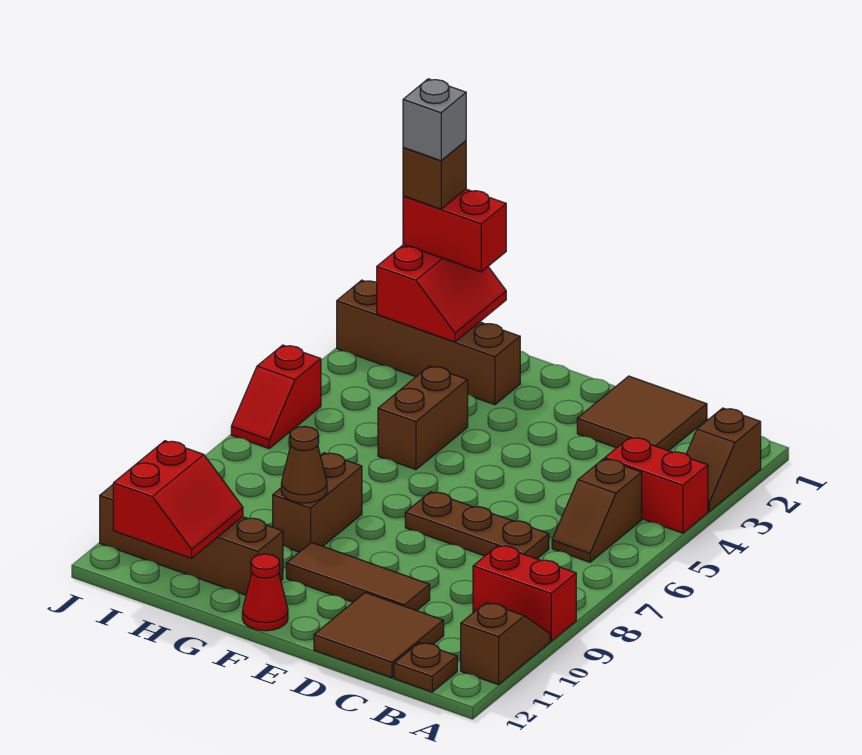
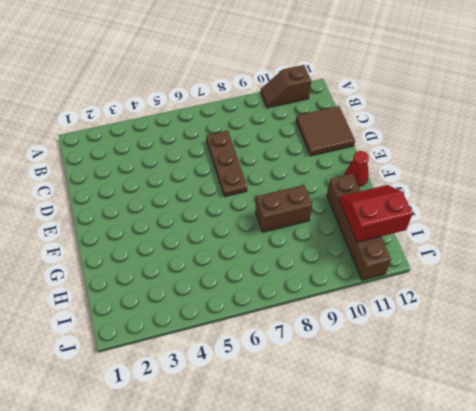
none -> brown slope A2:A3 level 1 top 2
none -> red brick A4:B4 level 1
none -> red brick A9:B9 level 1

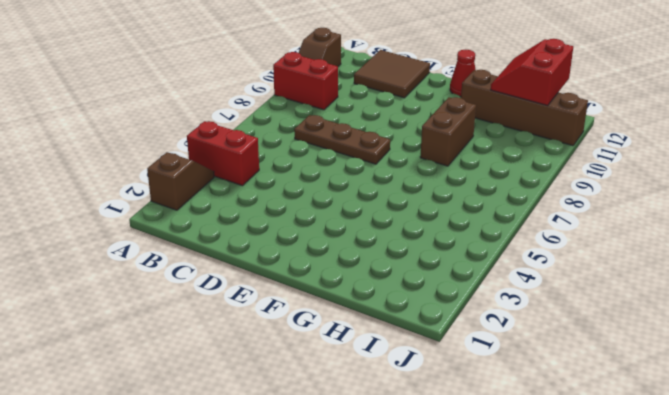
none -> brown slope B5:B6 level 1 top 5
none -> brown plate B12 level 1
none -> brown tile C1:D2 level 1

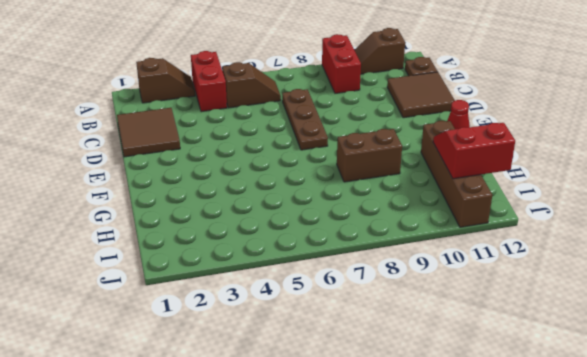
none -> brown tile D10:F10 level 1
none -> brown brick G2:J2 level 1
none -> brown brick G4:G5 level 1

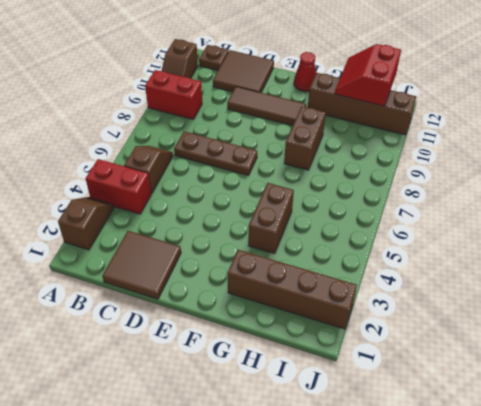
none -> red slope J5:J6 level 1 top 5
none -> brown cone G9 level 2
none -> red slope H1:I2 level 2 top I

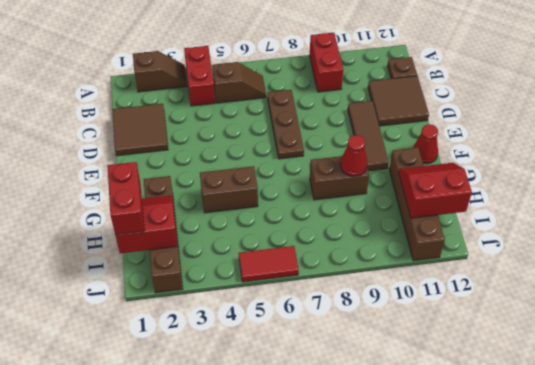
red cone G9 level 2 -> brown cone G9 level 2
red tile J5:J6 level 1 -> red slope J5:J6 level 1 top 5
none -> brown slope A10:A11 level 1 top 11
none -> brown brick I1 level 4
none -> grey brick I1 level 5

